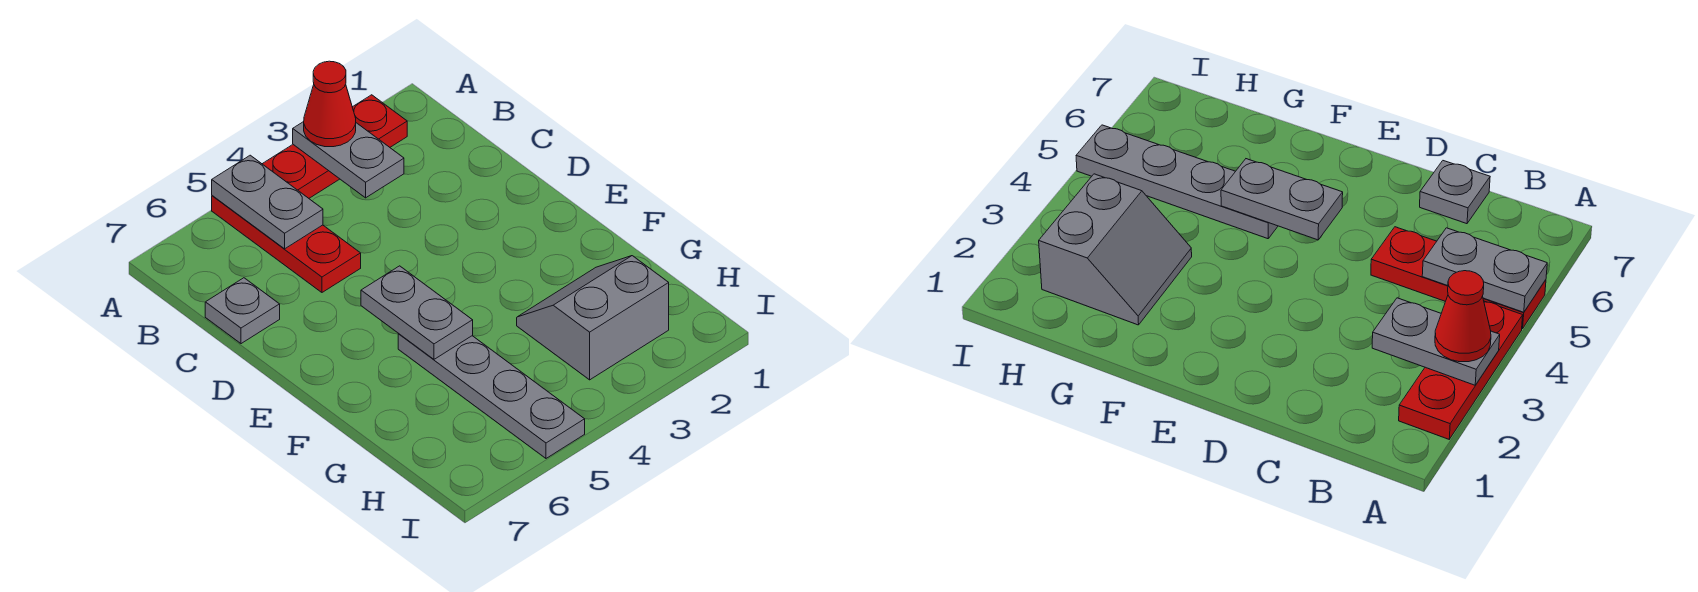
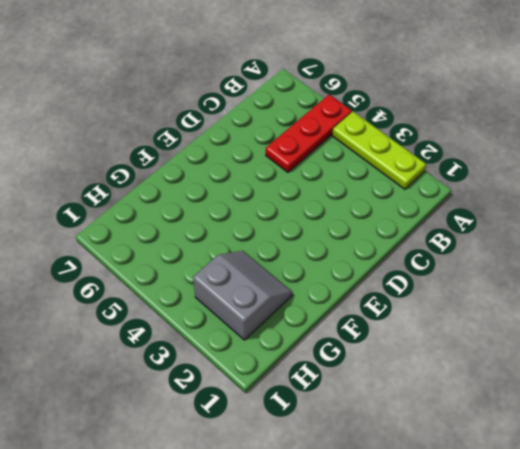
lime plate A2:A4 level 1 -> red plate A2:A4 level 1
none -> grey plate C7 level 1
none -> grey plate F5:I5 level 1

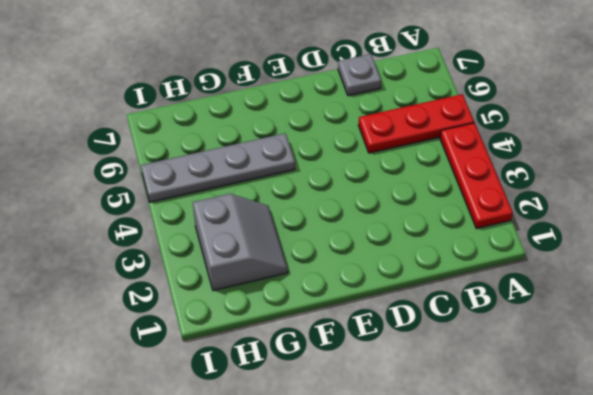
none -> grey plate A3:B3 level 2
none -> grey plate A5:B5 level 2

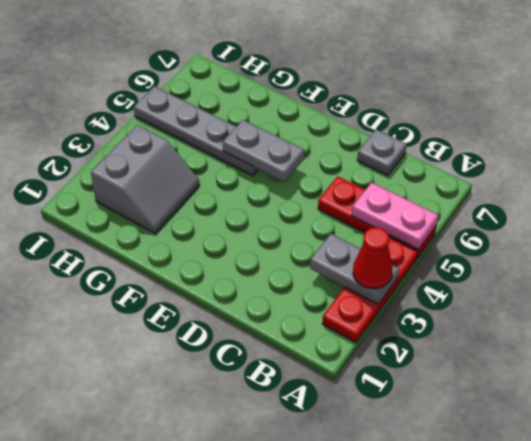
pink plate A5:B5 level 2 -> grey plate A5:B5 level 2

